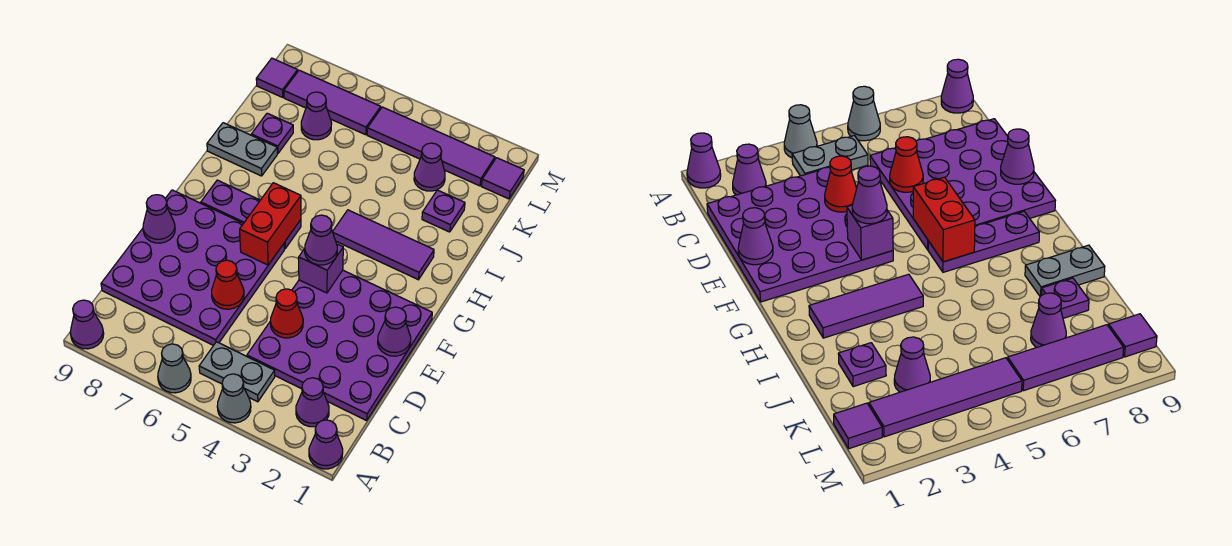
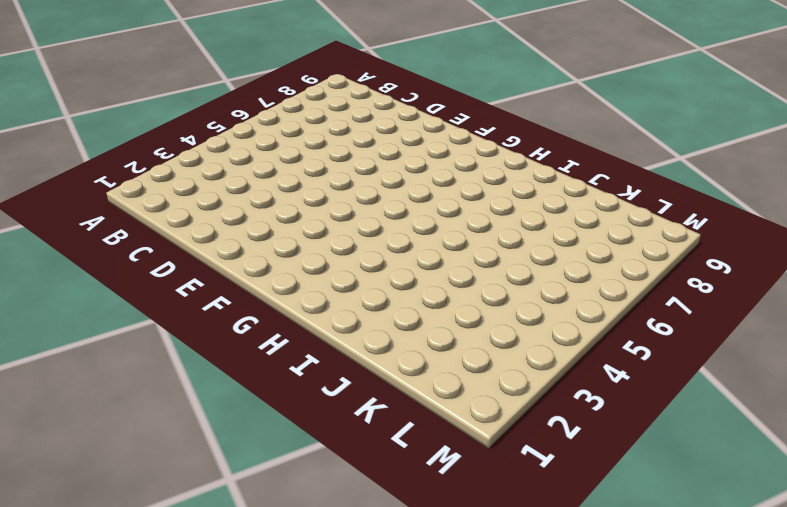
none -> purple cone A1 level 1
none -> grey cone A4 level 1
none -> grey cone A6 level 1

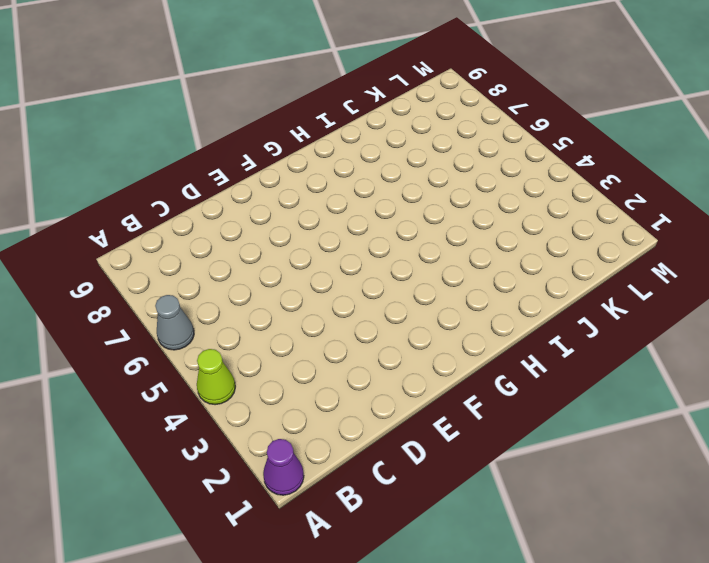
lime cone A4 level 1 -> grey cone A4 level 1
none -> purple cone A9 level 1
none -> purple cone B2 level 1
none -> grey plate B4:B5 level 1

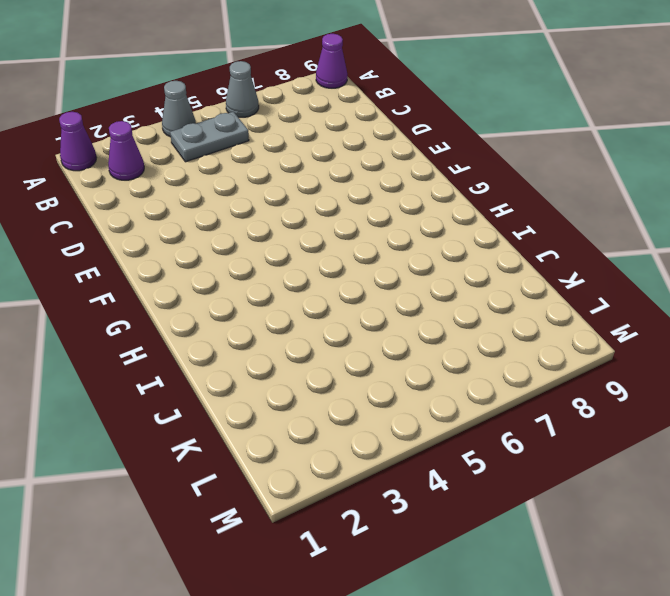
none -> purple plate C1:F4 level 1
none -> purple plate C6:F9 level 1
none -> purple plate G6:G8 level 1

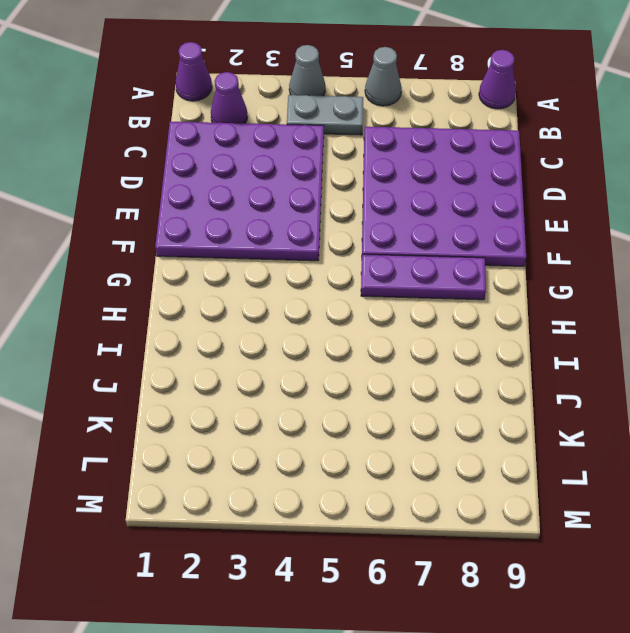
none -> purple tile H2:H4 level 1
none -> grey plate I8:I9 level 1
none -> purple plate J2 level 1

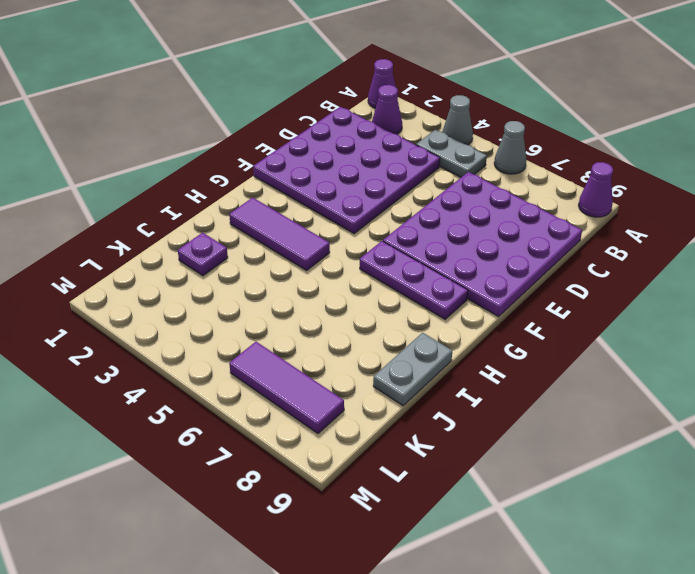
grey plate I9:J9 level 1 -> grey plate I8:I9 level 1
none -> purple plate J8 level 1
none -> purple cone K3 level 1
none -> purple cone K7 level 1

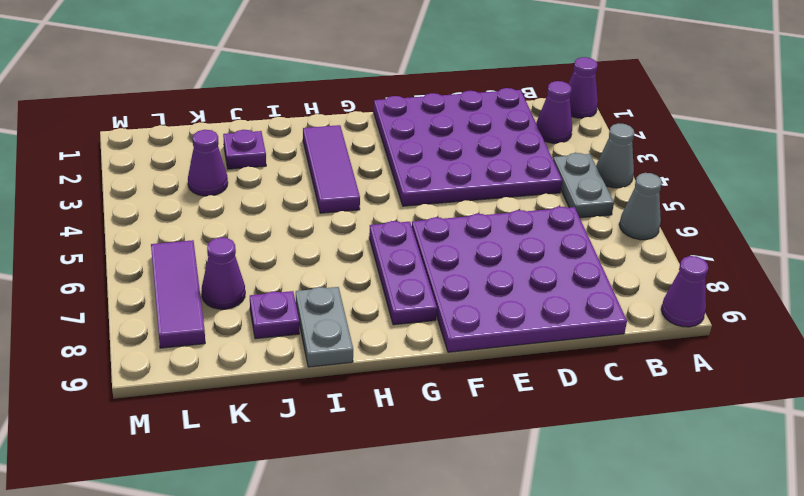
none -> purple tile L1 level 1
none -> purple tile L2:L5 level 1
none -> purple tile L9 level 1

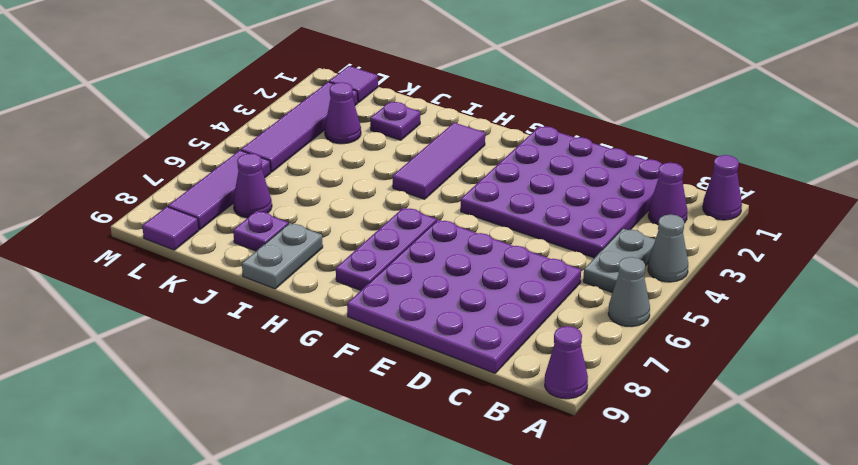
none -> red cone D4 level 2
none -> red cone D6 level 2
none -> purple cone E1 level 2

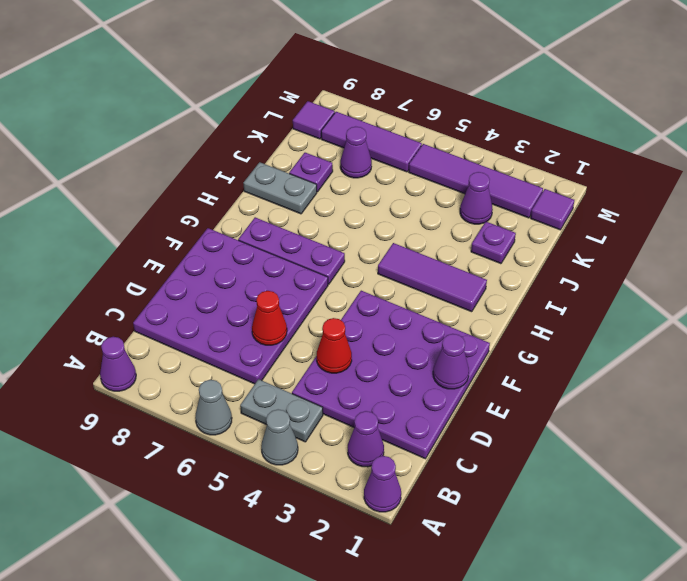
none -> purple cone E9 level 2
none -> purple brick F4 level 2
none -> red brick F6:G6 level 2

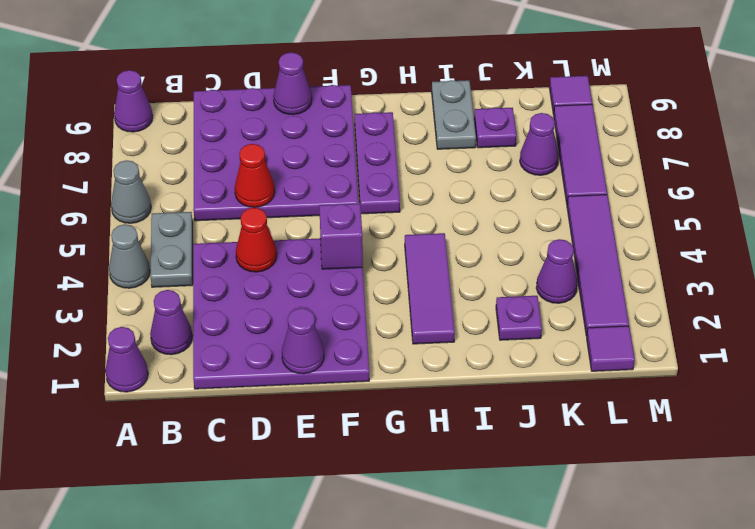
none -> red brick F6:G6 level 2
none -> purple cone F4 level 3

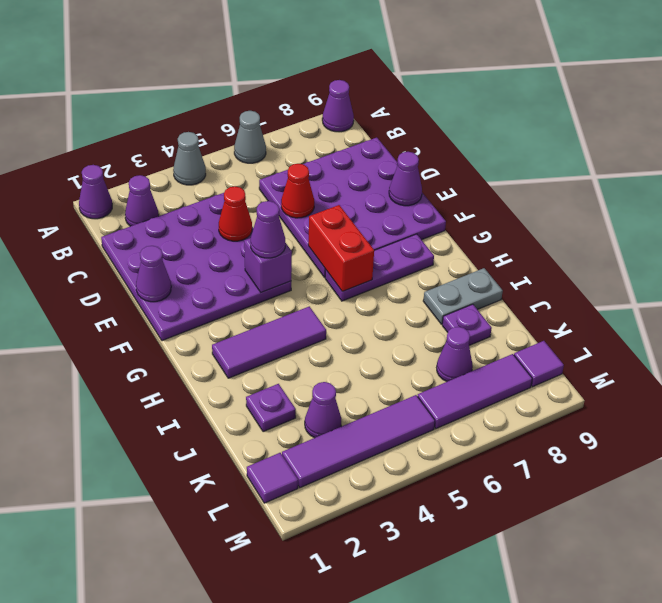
none -> grey plate B4:B5 level 1

